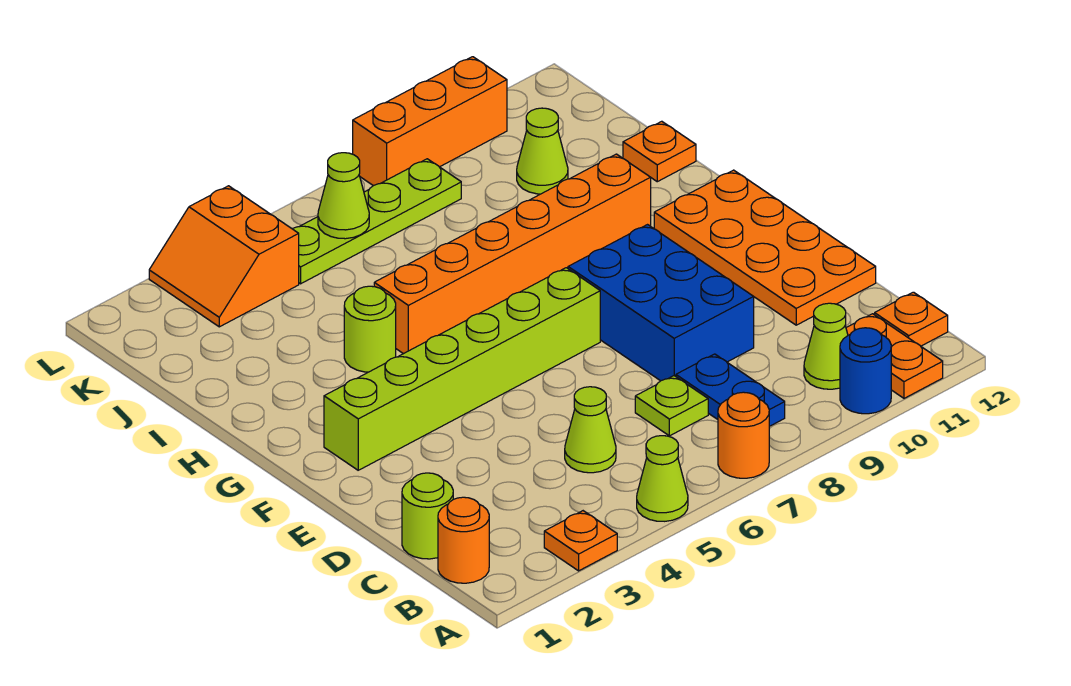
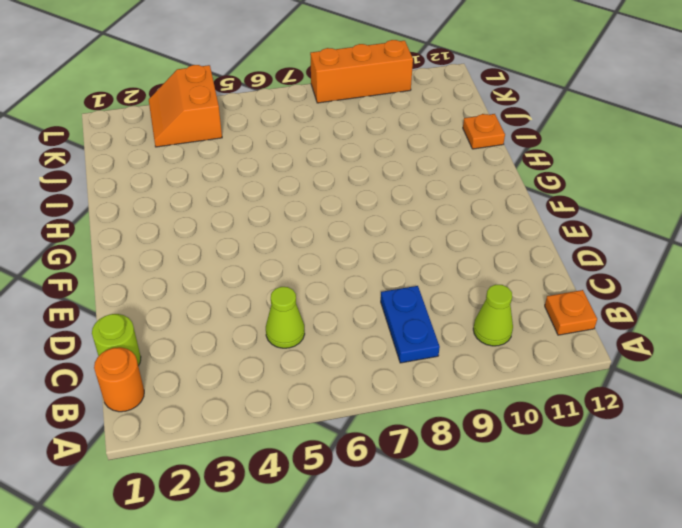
none -> orange plate A3 level 1
none -> lime cone A5 level 1
none -> orange round brick A7 level 1

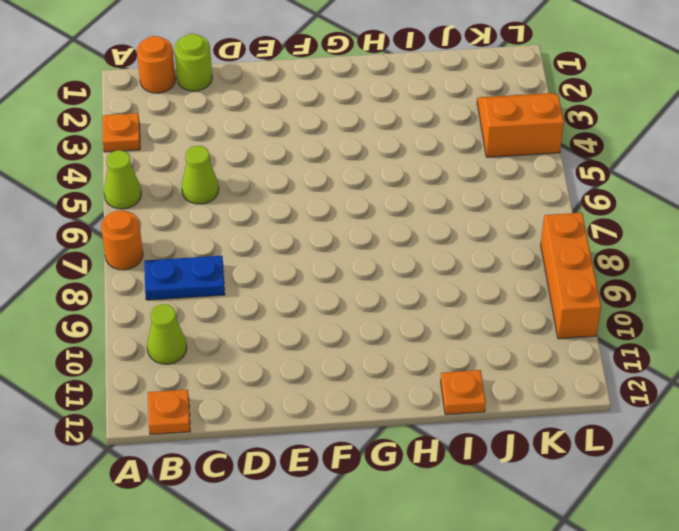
none -> blue round brick A10 level 1
none -> orange plate A11:B11 level 1
none -> lime plate C7 level 1

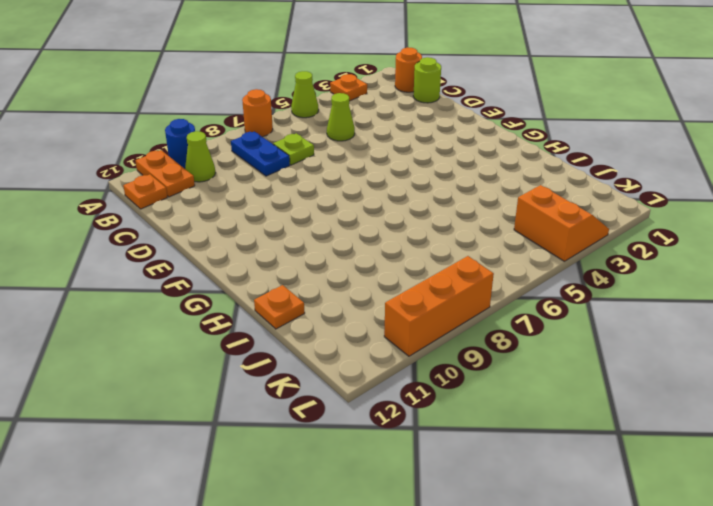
none -> blue brick D8:F9 level 1
none -> orange plate D11:G12 level 1
none -> lime brick F2:F7 level 1

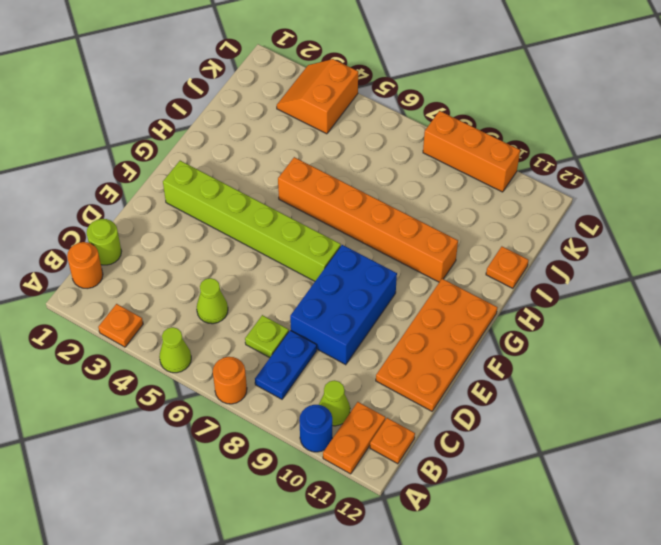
none -> lime round brick H4 level 1
none -> lime cone J10 level 1
none -> lime plate K5:K8 level 1

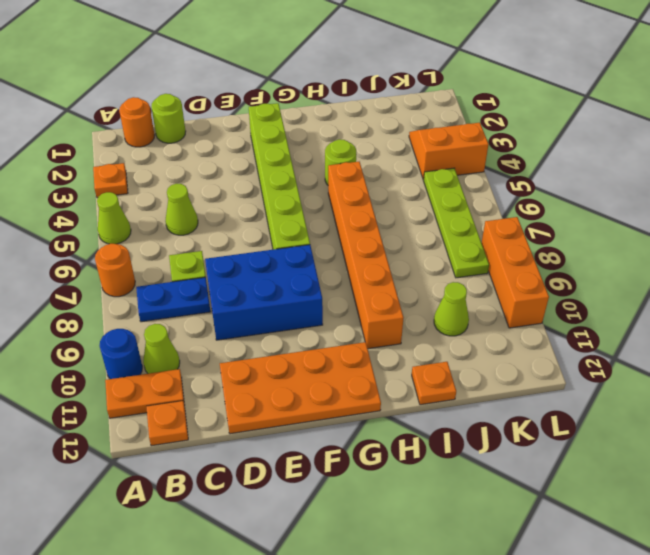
none -> lime cone K6 level 2

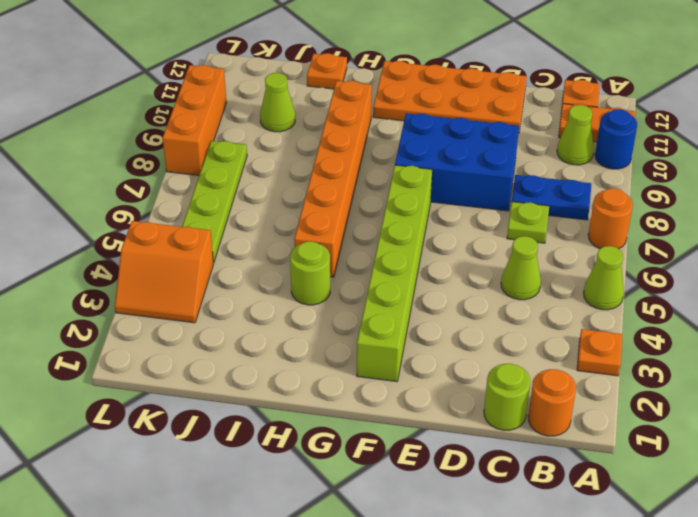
none -> lime cone K6 level 2

